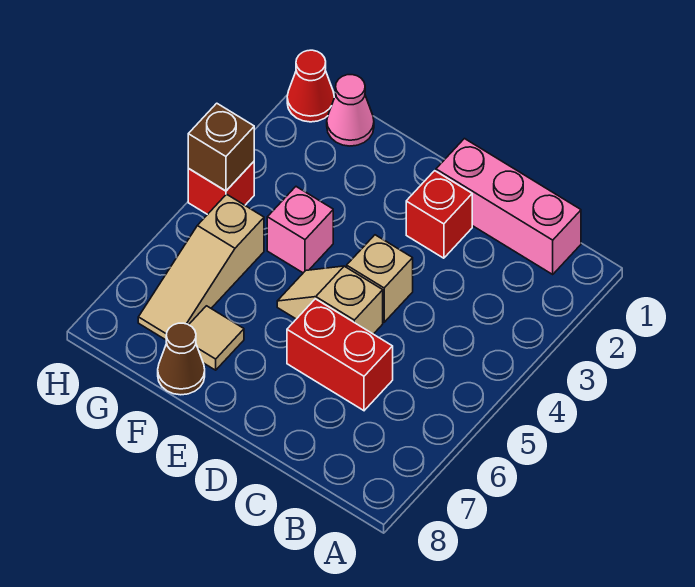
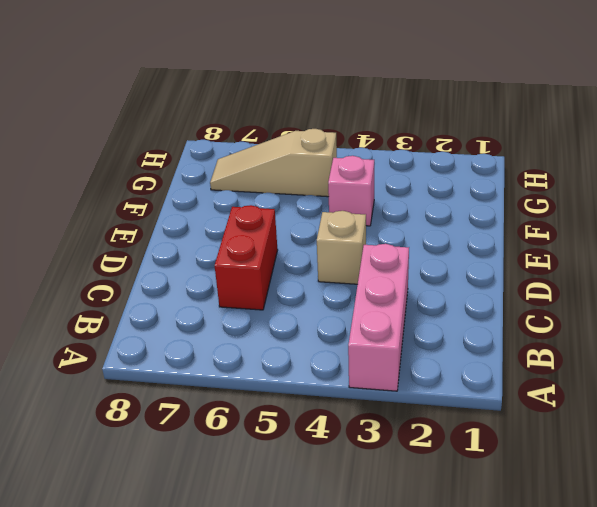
pink brick A3:C3 level 1 -> pink brick B1:D1 level 1
none -> red brick D2 level 1
none -> tan slope D5:E5 level 1 top D
none -> tan tile F7 level 1

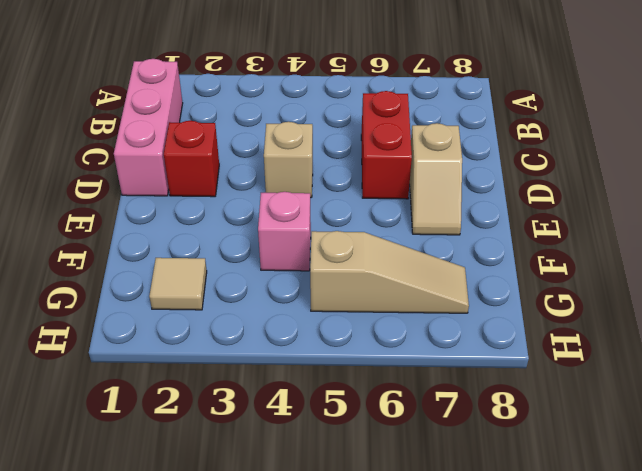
tan slope D7:E7 level 1 top D -> tan slope D5:E5 level 1 top D
tan tile G2 level 1 -> tan tile F7 level 1
none -> brown cone F8 level 1
none -> pink cone G1 level 1
none -> red cone H1 level 1

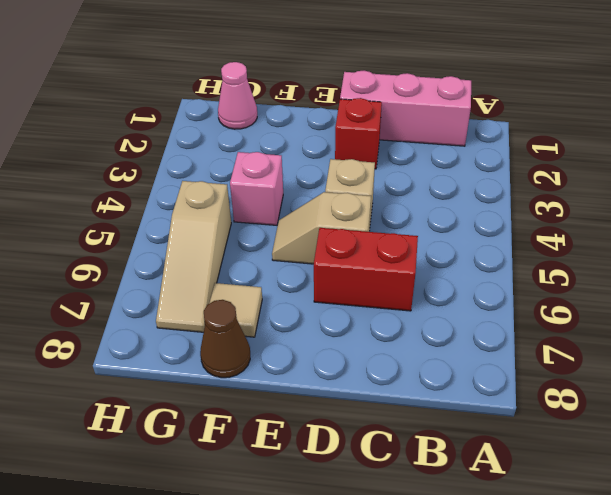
none -> red cone H1 level 1
none -> red brick H4 level 1
none -> brown brick H4 level 2

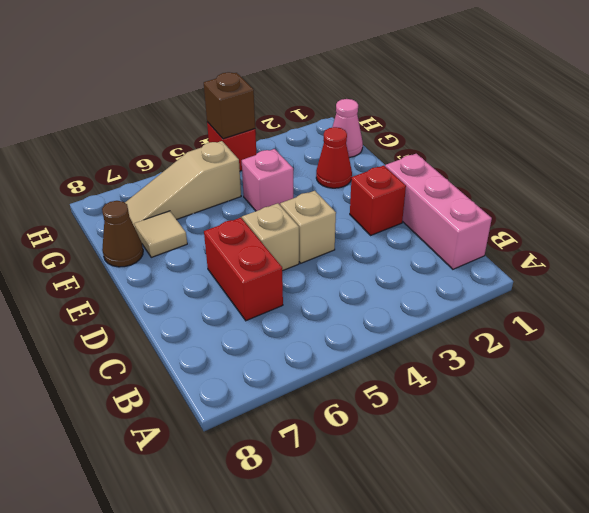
red cone F2 level 1 -> red cone H1 level 1

